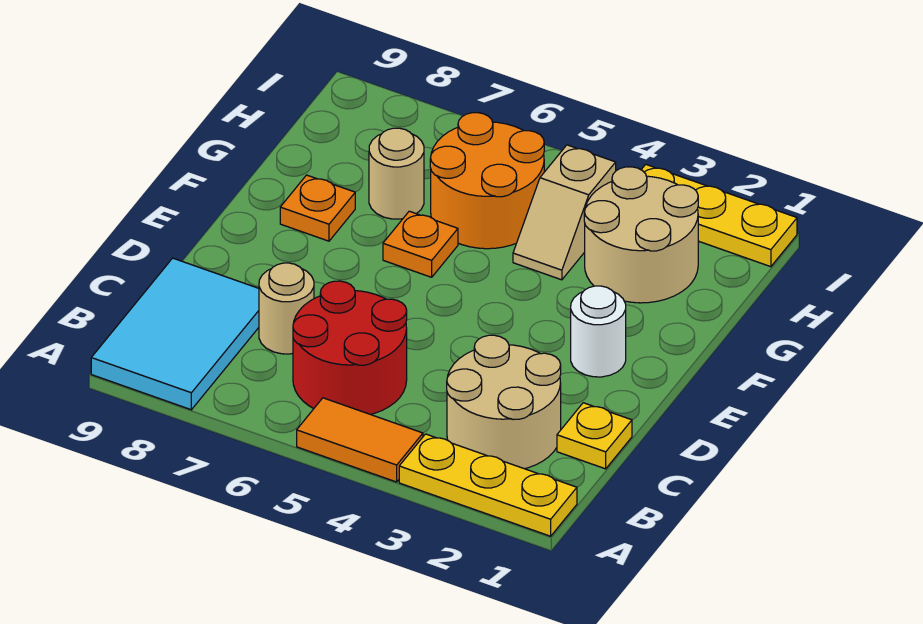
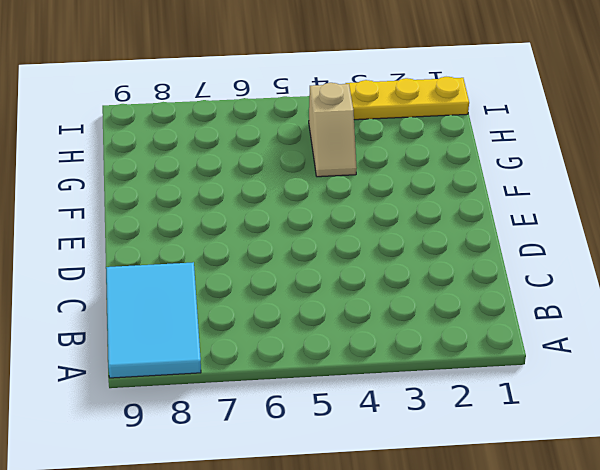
none -> yellow plate A1:A3 level 1
none -> orange tile A4:A5 level 1
none -> tan round brick B2:C3 level 1

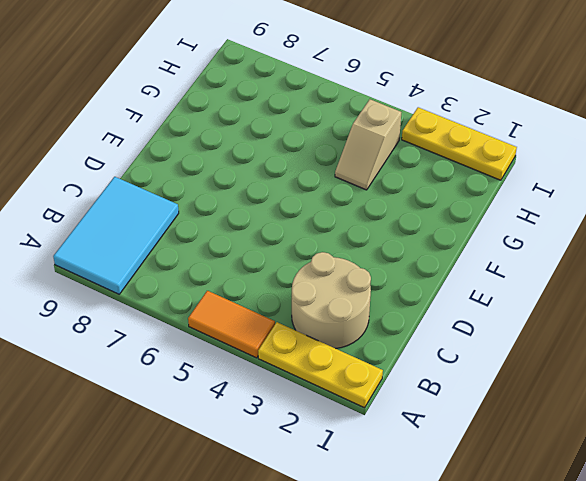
none -> red round brick B5:C6 level 1
none -> yellow plate C1 level 1
none -> tan round brick C7 level 1

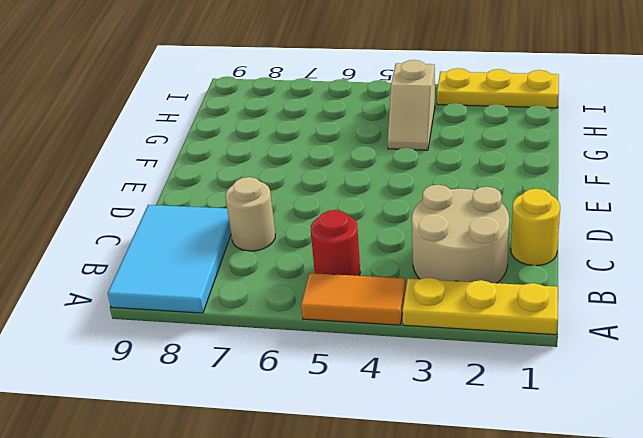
red round brick B5 level 1 -> red round brick B5:C6 level 1
yellow round brick C1 level 1 -> yellow plate C1 level 1
none -> white round brick E2 level 1
none -> orange plate F6 level 1
none -> orange plate F8 level 1

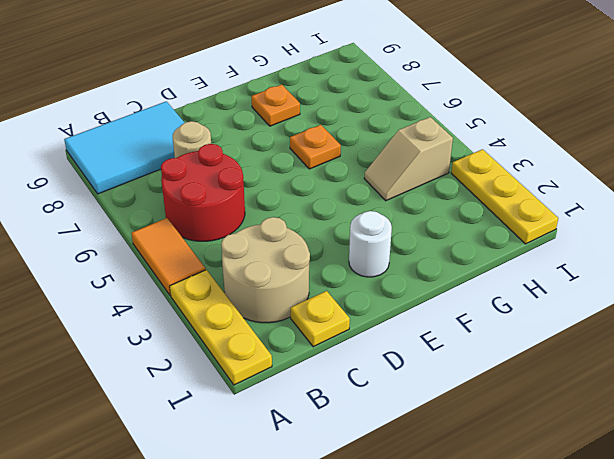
none -> tan round brick G2:H3 level 1
none -> orange round brick G5:H6 level 1
none -> tan round brick G7 level 1

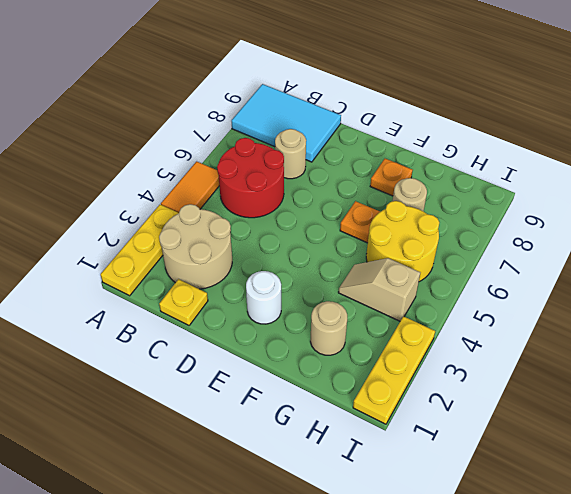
tan round brick G2 level 1 -> tan round brick G2:H3 level 1
yellow round brick G5:H6 level 1 -> orange round brick G5:H6 level 1

